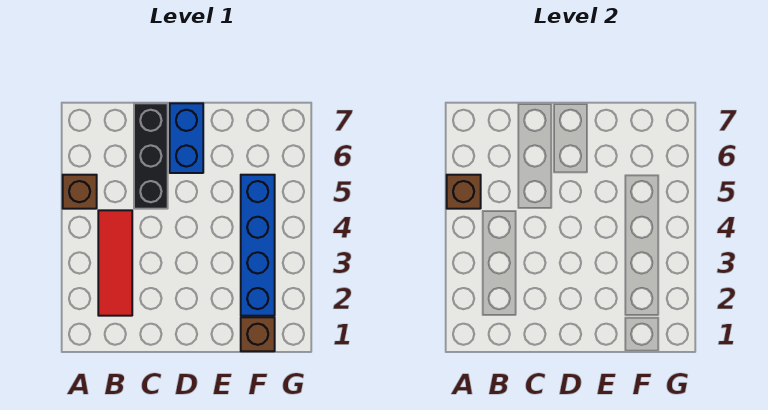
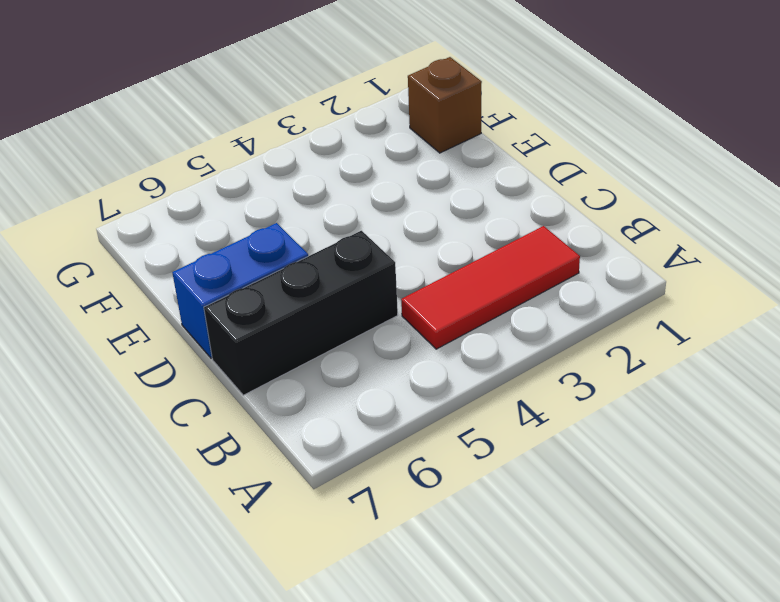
none -> brown brick A5 level 1
none -> blue brick F2:F5 level 1

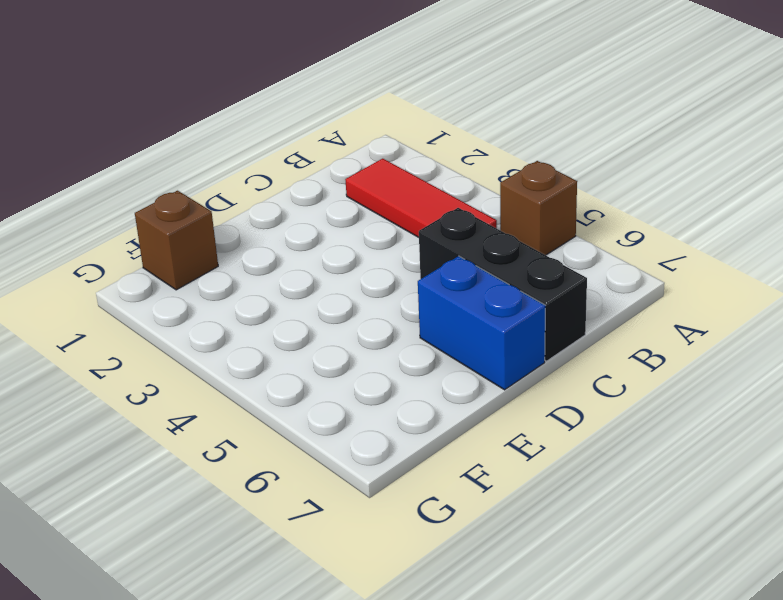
none -> blue brick F2:F5 level 1
none -> brown brick A5 level 2

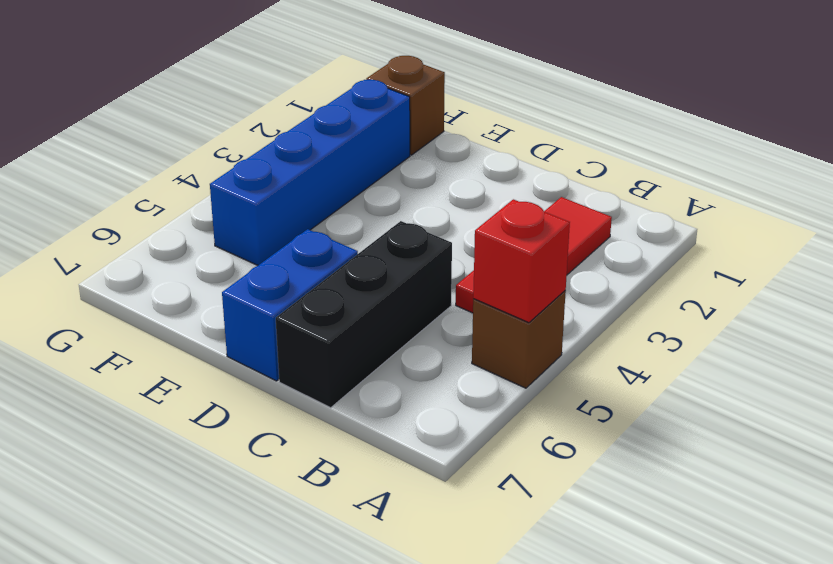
red brick A5 level 2 -> brown brick A5 level 2

